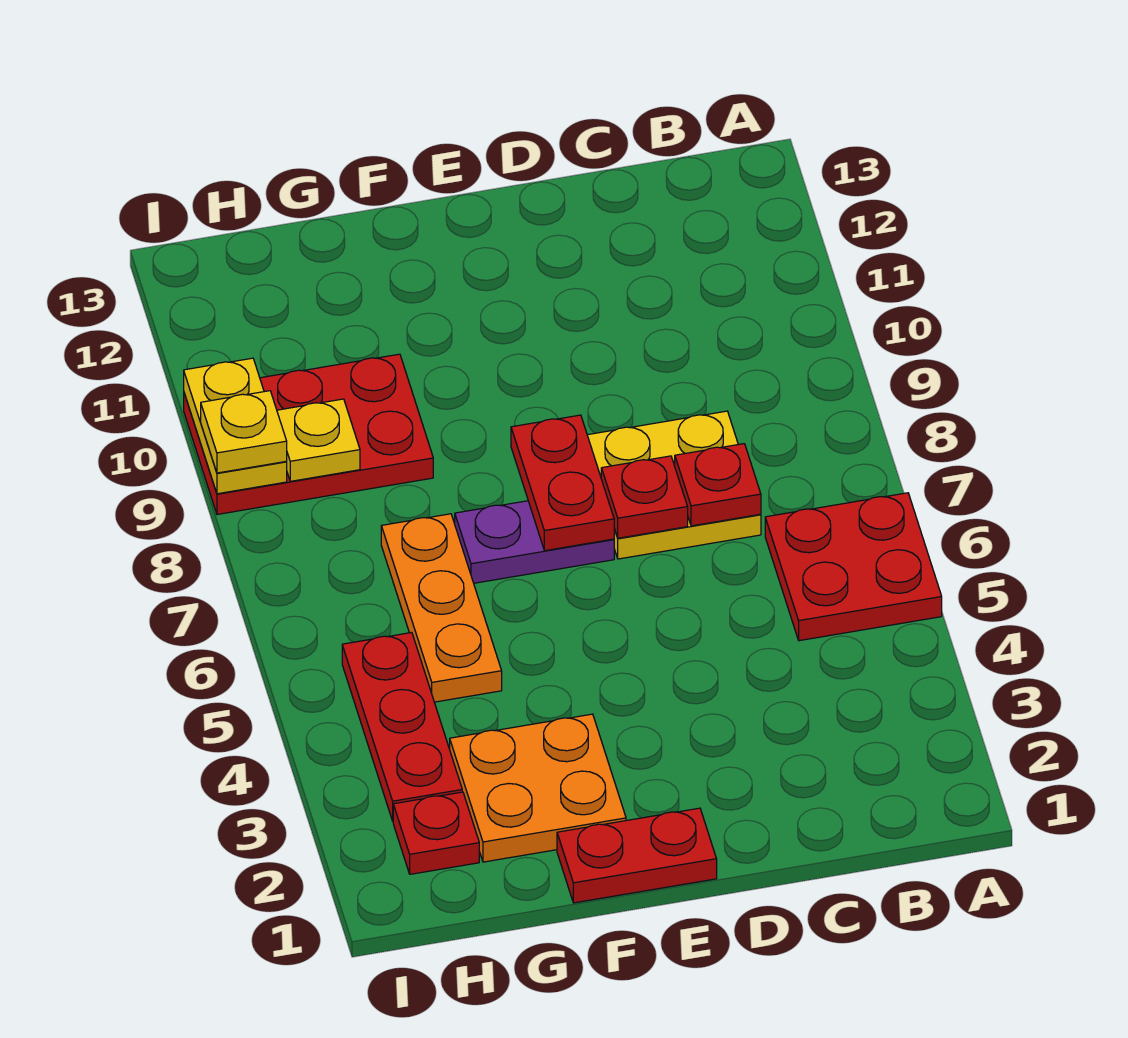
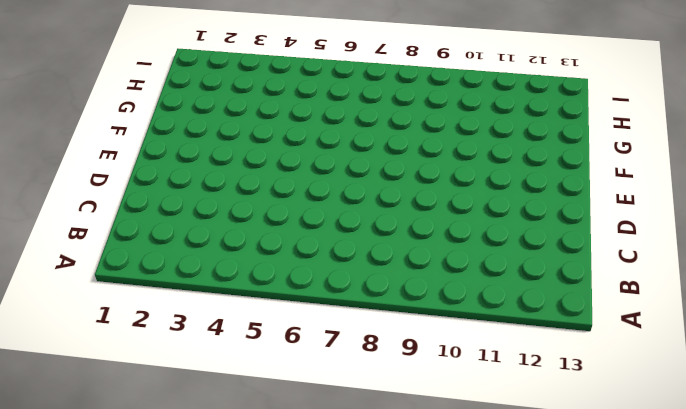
none -> red plate A5:B6 level 1
none -> yellow plate C7:D8 level 1
none -> red plate E1:F1 level 1

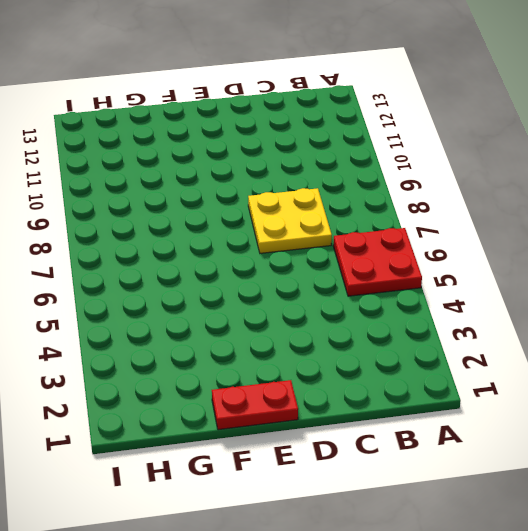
none -> purple plate E7:F7 level 1
none -> orange plate F2:G3 level 1
none -> orange plate G5:G7 level 1

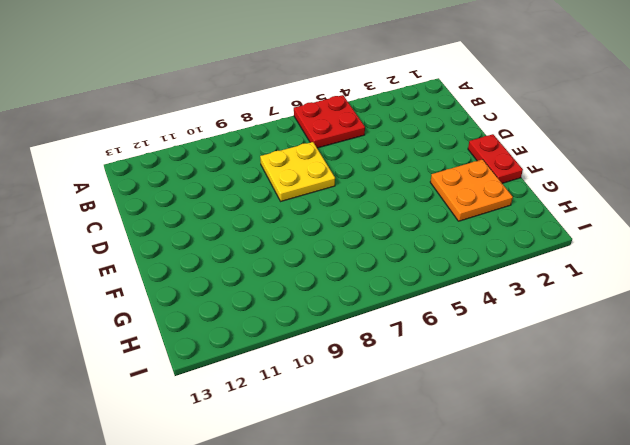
none -> purple plate E7:F7 level 1
none -> orange plate G5:G7 level 1
none -> red plate G9:I10 level 1

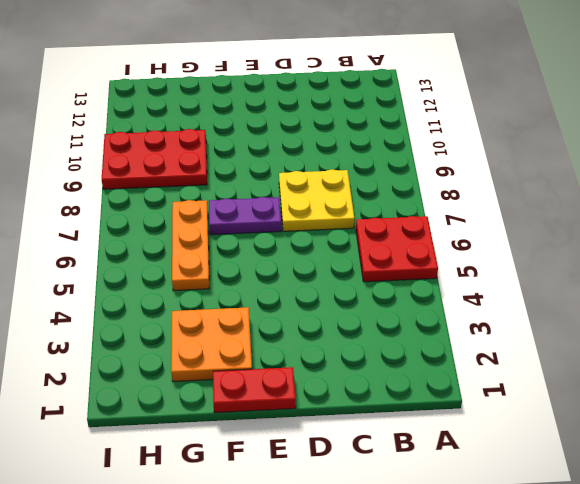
none -> red plate H2 level 1
none -> red plate H3:H5 level 1
none -> red plate C7 level 2

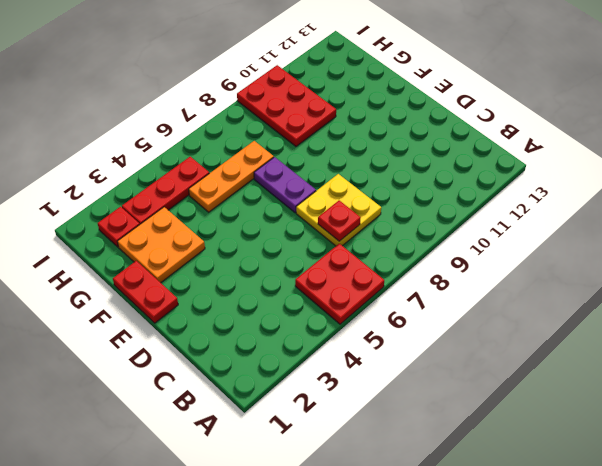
none -> red plate D7 level 2
none -> red plate E7:E8 level 2
none -> yellow plate H9 level 2

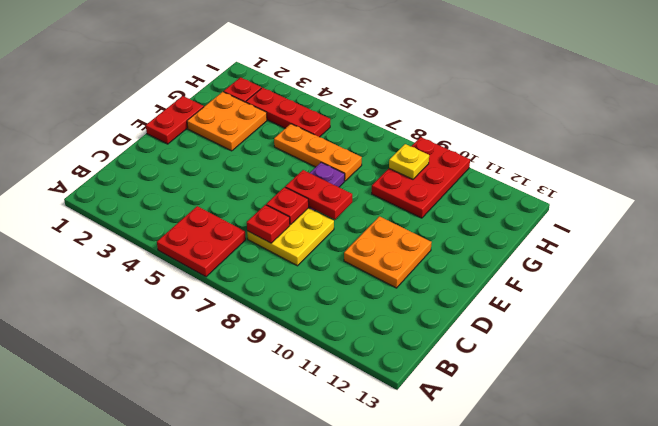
orange plate D10:E11 level 1 -> none
none -> yellow plate I9:I10 level 2
none -> yellow plate I9 level 3

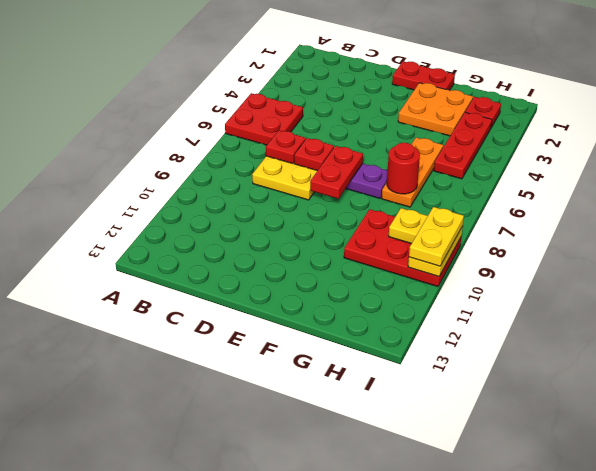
red round brick G7 level 2 -> none
yellow plate I9:I10 level 3 -> yellow plate I9 level 3

